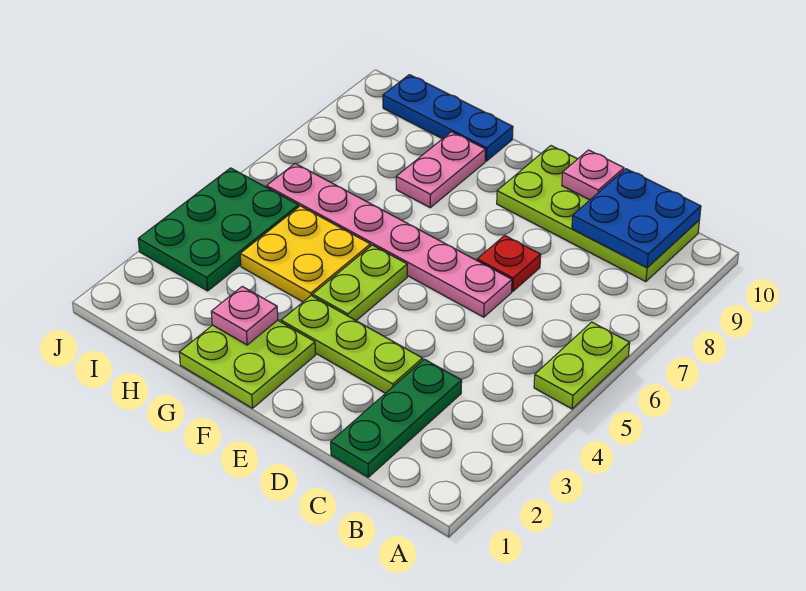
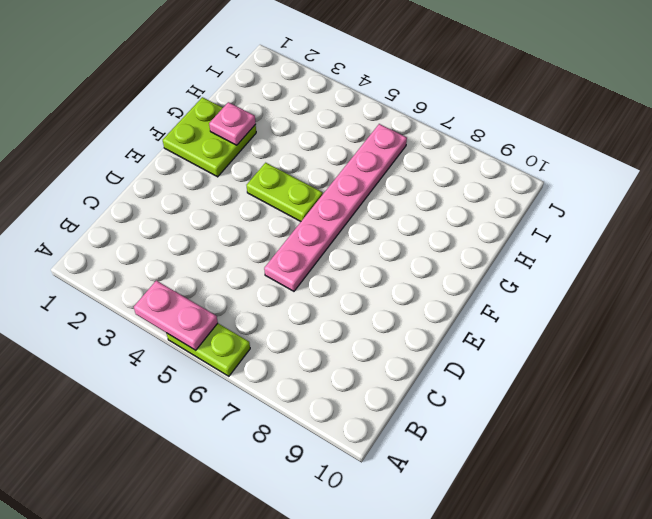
pink plate A4:A5 level 2 -> pink plate G8:G9 level 1
none -> lime plate B9:E10 level 1
none -> green plate C1:C3 level 1
none -> lime plate D3:F3 level 1

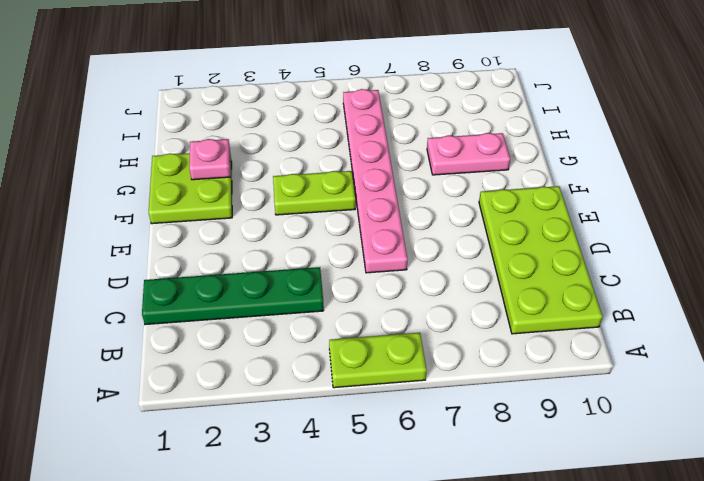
green plate C1:C4 level 1 -> green plate C1:C3 level 1
none -> lime plate D3:F3 level 1
none -> red plate D7 level 1
none -> yellow plate G4:H5 level 1

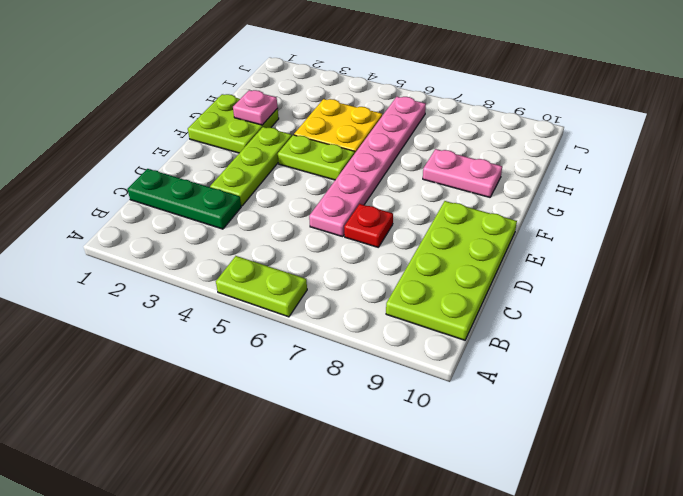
none -> blue plate G10:I10 level 1
none -> green plate I3:J5 level 1
none -> blue plate B9:C10 level 2

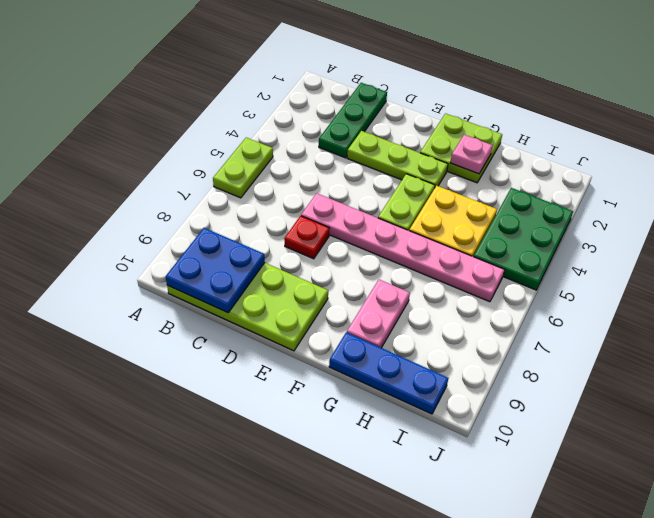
none -> pink plate D10 level 2

